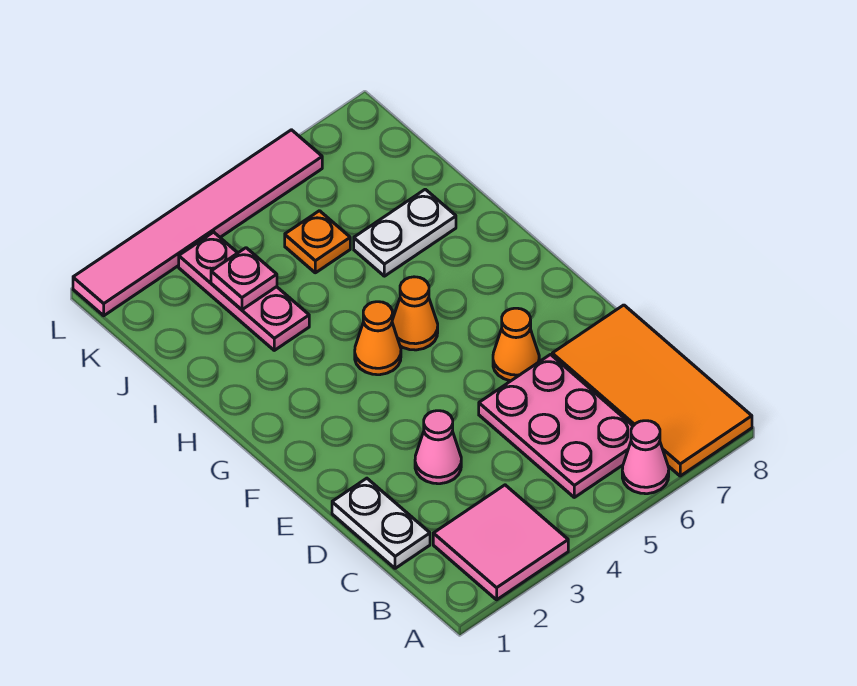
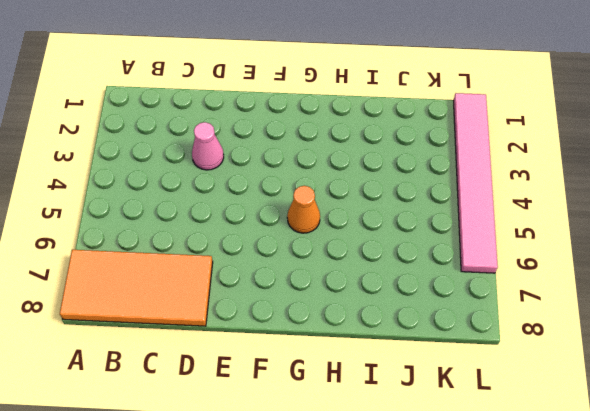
none -> pink tile A2:B3 level 1
none -> pink cone A6 level 1
none -> pink plate B5:D6 level 1

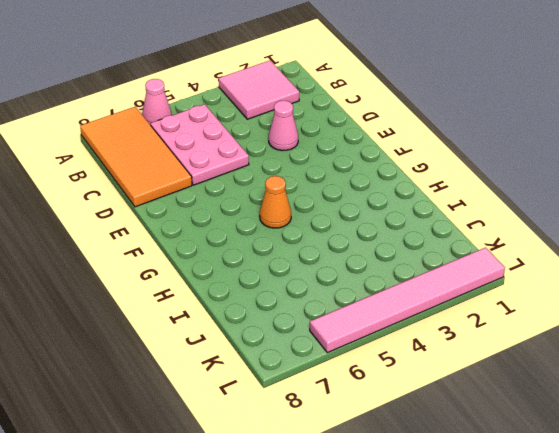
none -> white plate C1:D1 level 1
none -> orange cone E6 level 1
none -> orange cone G4 level 1

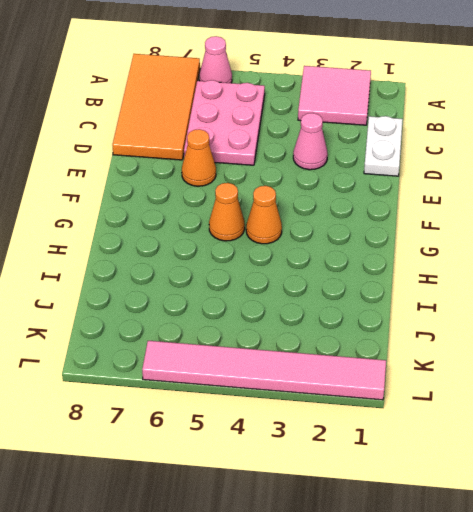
none -> pink plate I3:K3 level 1
none -> white plate I6:I7 level 1
none -> orange plate J5 level 1

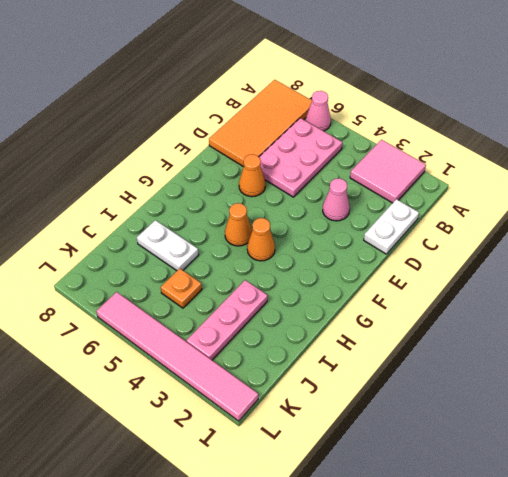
none -> pink plate J3 level 2

